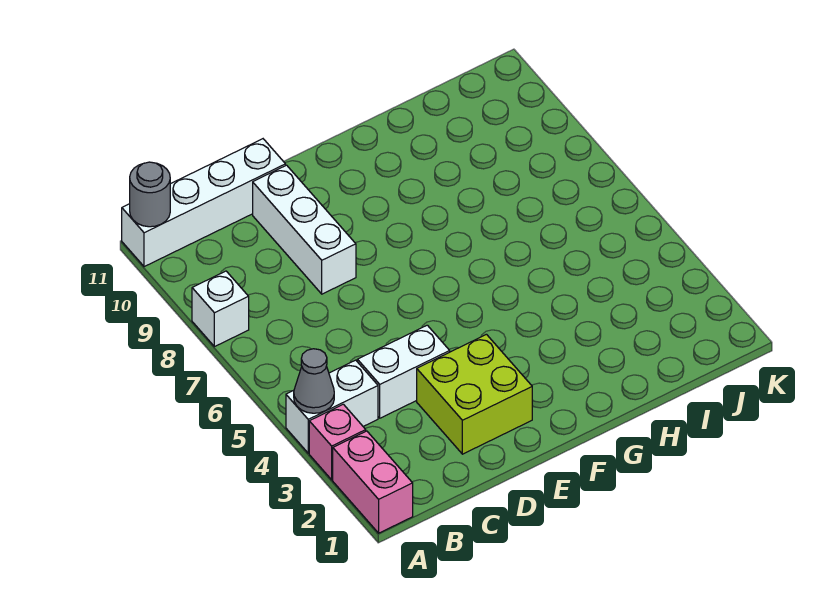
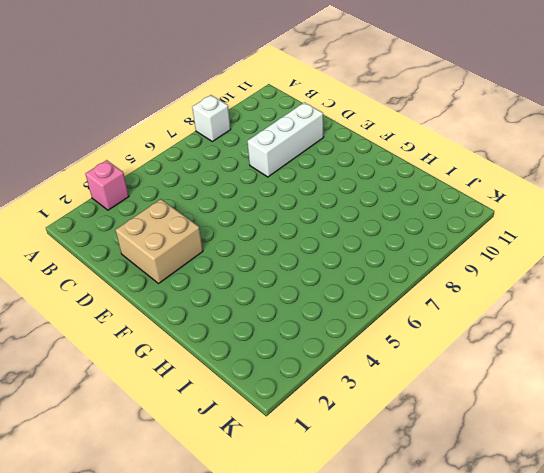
tan brick D2:E3 level 1 -> lime brick D2:E3 level 1
none -> pink brick A1:A2 level 1
none -> white brick A4:B4 level 1

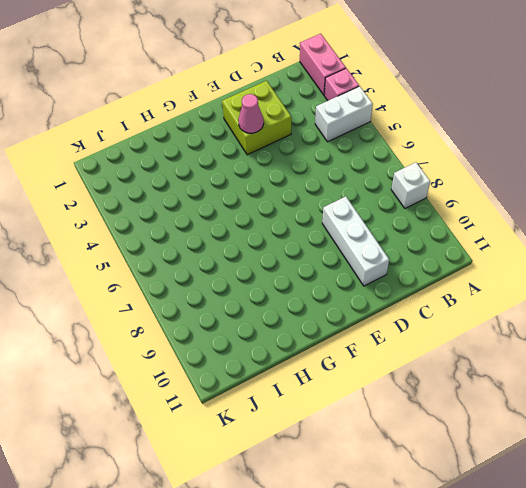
pink cone E3 level 2 -> none
none -> white brick A11:D11 level 1
none -> white brick C4:D4 level 1

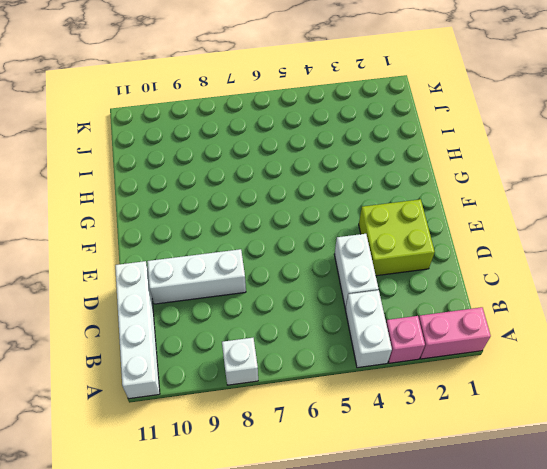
none -> grey cone A4 level 2
none -> grey round brick A11 level 2

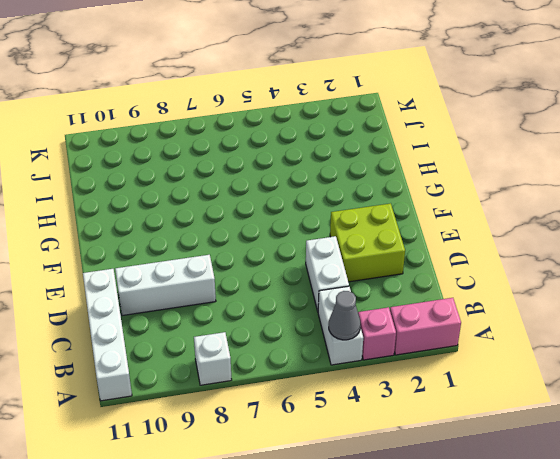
none -> grey round brick A11 level 2

